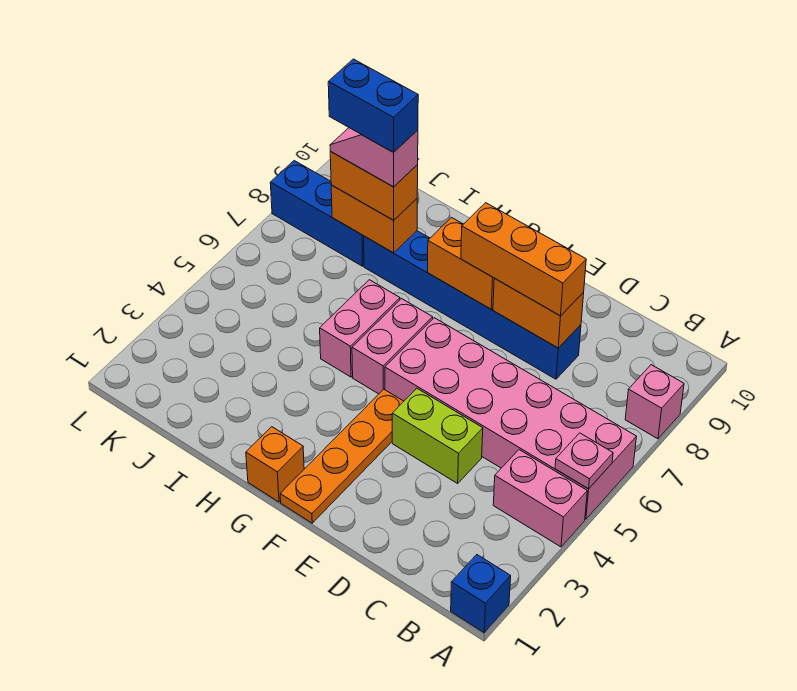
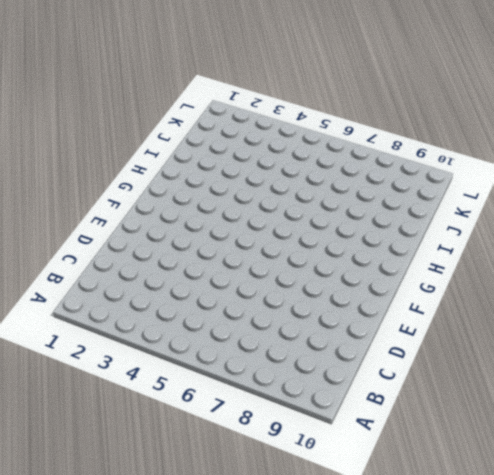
none -> blue brick A1 level 1
none -> pink brick A4:B4 level 1
none -> pink brick A5:F6 level 1

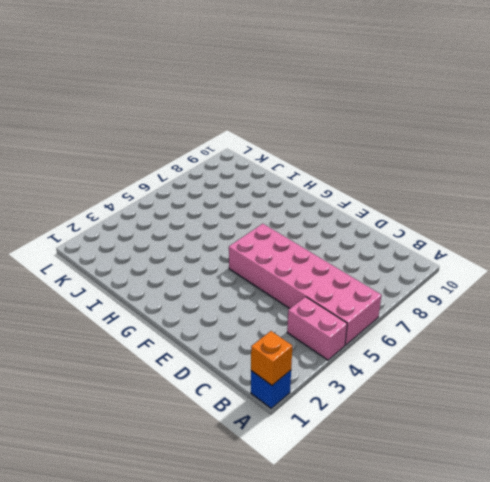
orange brick A1 level 2 -> orange brick G1 level 1
none -> pink brick A8 level 1
none -> lime brick D4:E4 level 1
none -> blue brick D8:I8 level 1

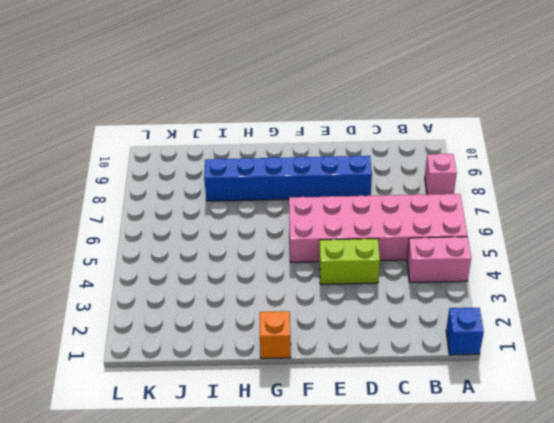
none -> orange plate F1:F4 level 1
none -> pink brick G5:G6 level 1
none -> pink brick H5:H6 level 1

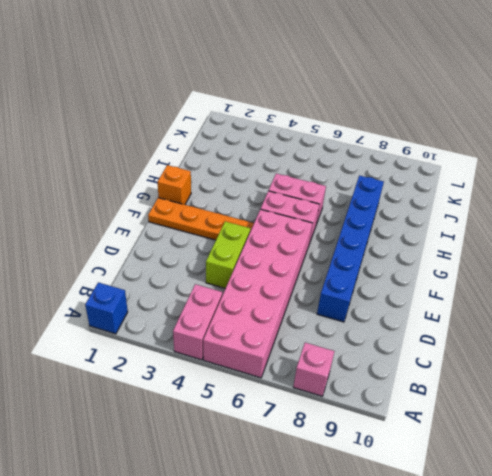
none -> blue brick J8:L8 level 1
none -> pink plate A5 level 2
none -> orange brick D8:E8 level 2

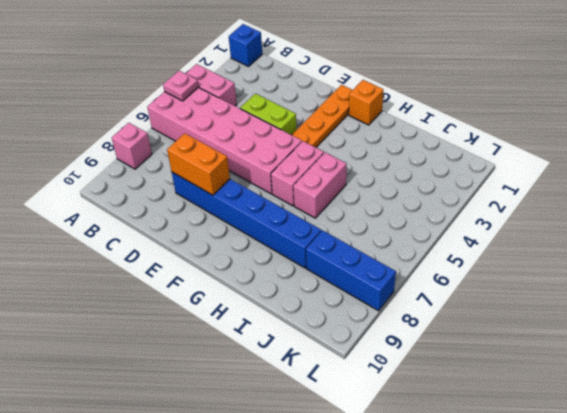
none -> orange brick F8:G8 level 2
none -> orange brick I8:J8 level 2
none -> orange brick D8:F8 level 3

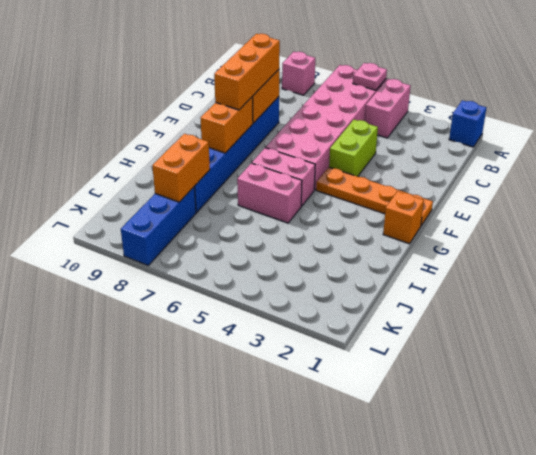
none -> orange brick I8:J8 level 3
none -> pink slope I8:J8 level 4 top I
none -> blue brick I8:J8 level 5

